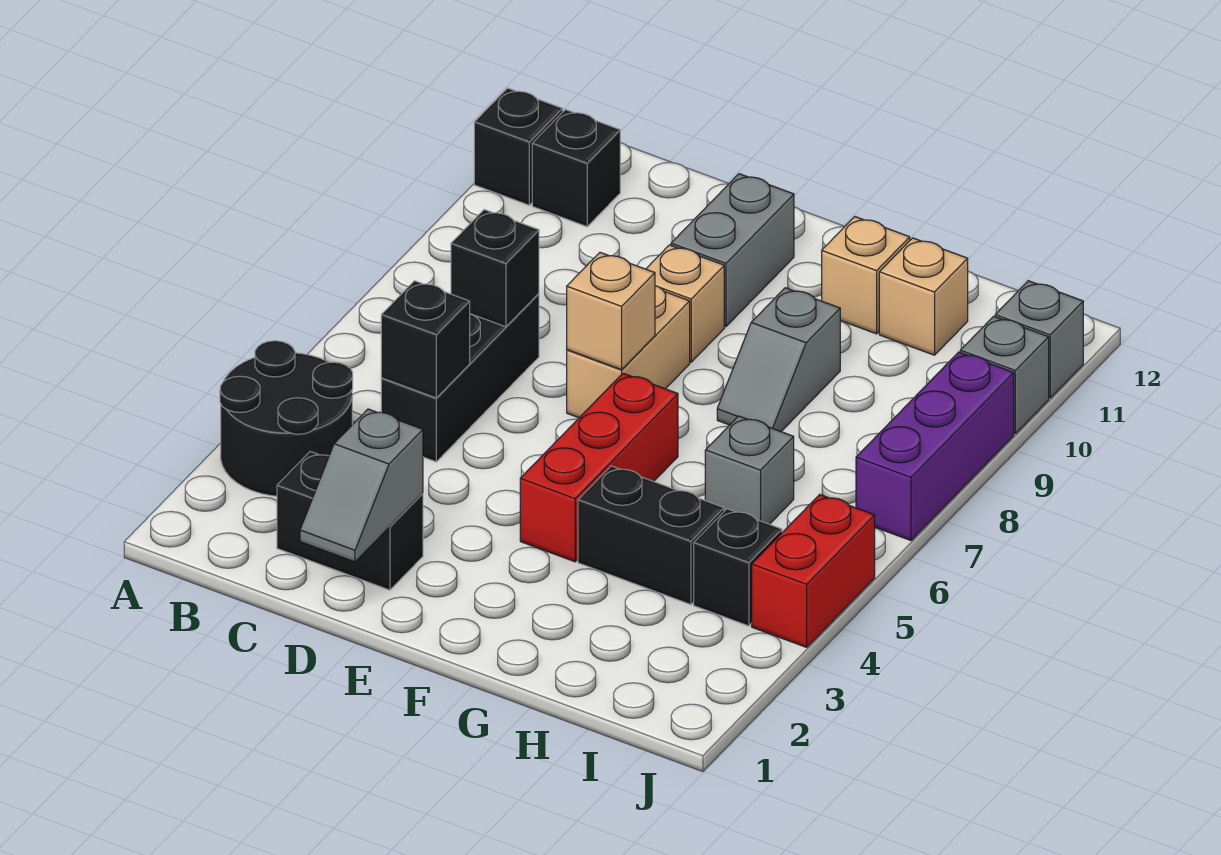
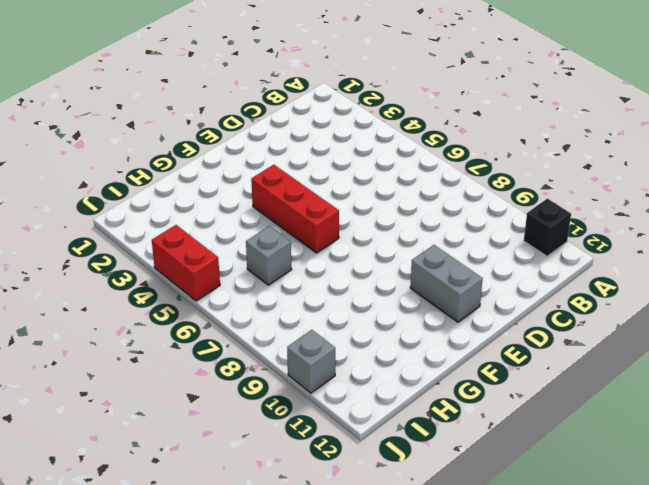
none -> black round brick A3:B4 level 1
none -> black brick B11 level 1
none -> black brick C2:D2 level 1

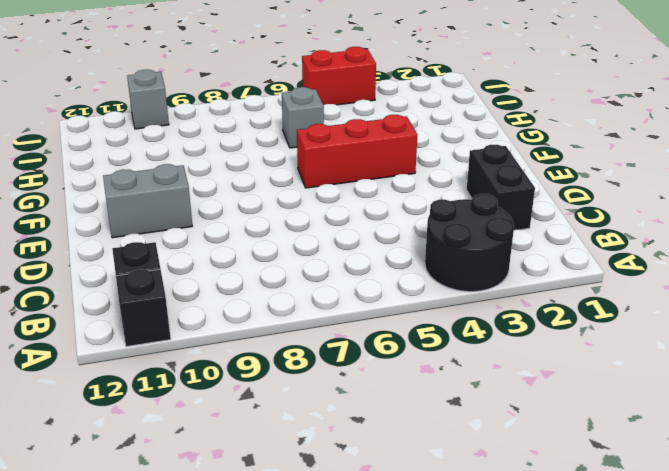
none -> black brick C5:C7 level 1
none -> tan brick E7:E8 level 1
none -> tan brick E9 level 1

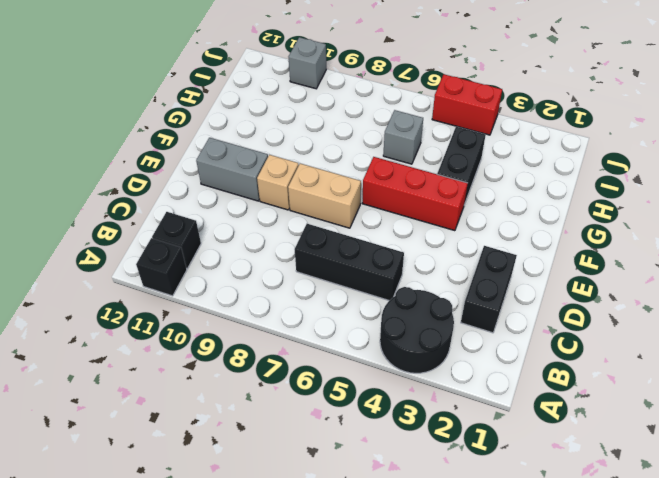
none -> grey slope G8:G9 level 1 top 9
none -> tan brick G11 level 1
none -> tan brick H11 level 1

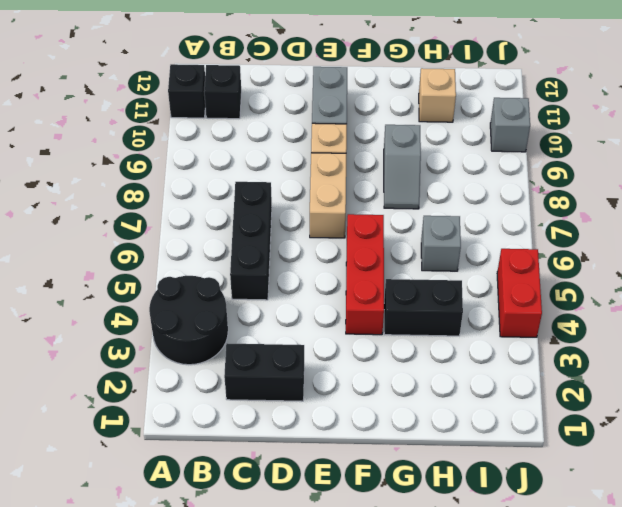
none -> tan brick G11 level 1
none -> black brick I4 level 1
none -> purple brick J7:J9 level 1

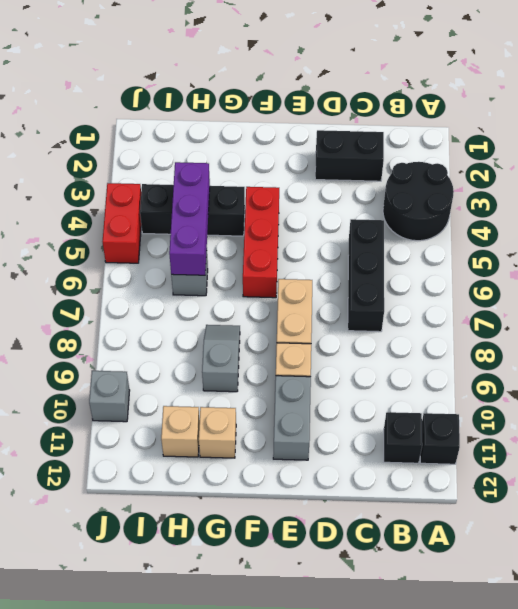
purple brick H4:H6 level 2 -> purple brick J7:J9 level 1
none -> grey brick J11 level 1
none -> black brick C5 level 2
none -> black brick C7 level 2

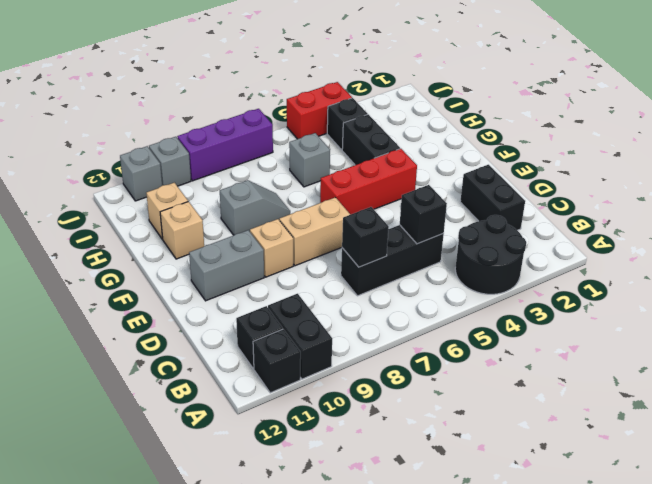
black brick A10:B10 level 1 -> none
none -> grey slope D1:D2 level 2 top 2
none -> tan brick E7 level 2

